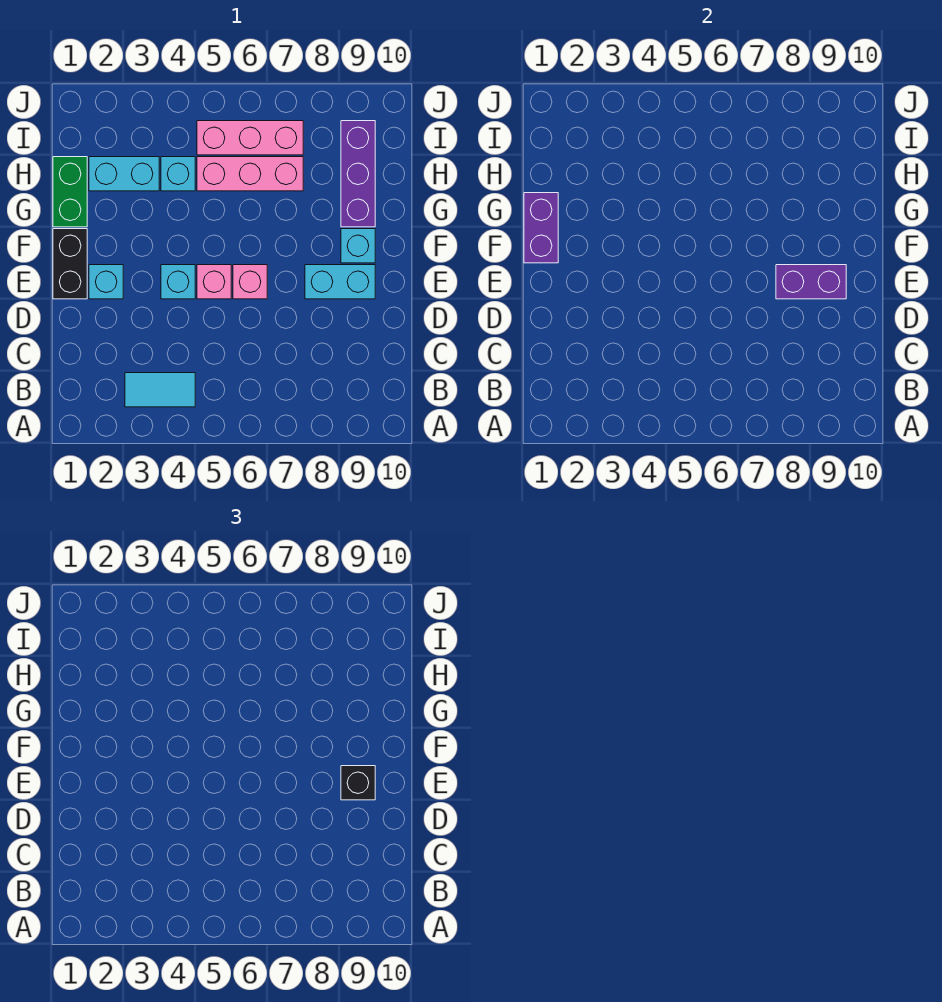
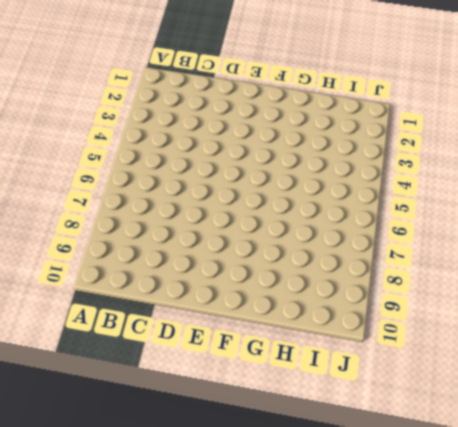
none -> cyan tile B3:B4 level 1
none -> black brick E1:F1 level 1
none -> cyan brick E2 level 1

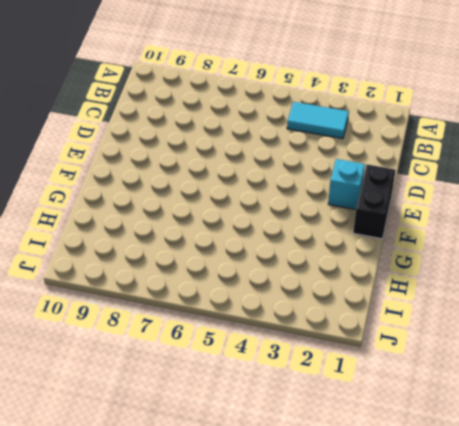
none -> cyan brick E4 level 1
none -> pink brick E5 level 1
none -> pink brick E6 level 1

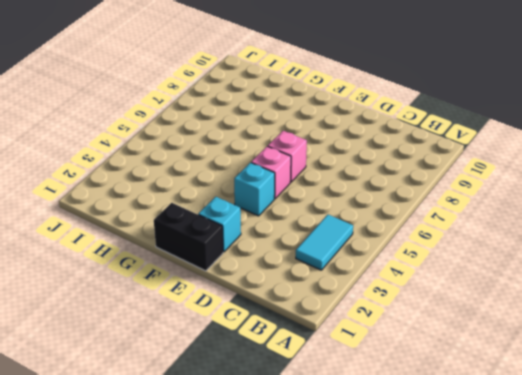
none -> cyan brick E8:E9 level 1
none -> cyan brick F9 level 1
none -> green brick G1:H1 level 1

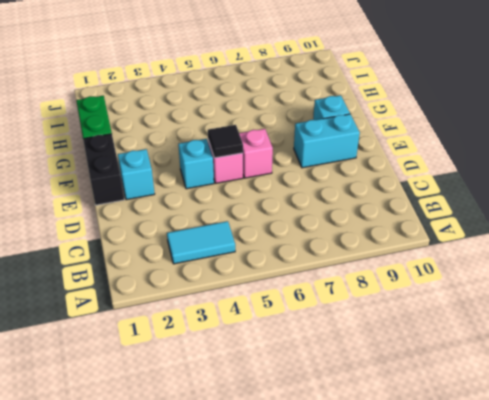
black tile E5 level 2 -> none
none -> purple brick G9:I9 level 1
none -> cyan brick H2:H3 level 1
none -> cyan brick H4 level 1

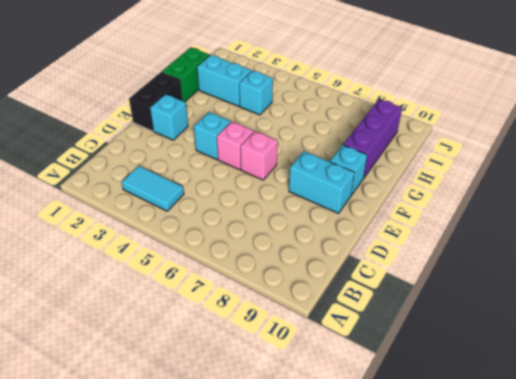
none -> pink brick H5:H7 level 1
none -> pink brick I5:I7 level 1
none -> purple brick E8:E9 level 2

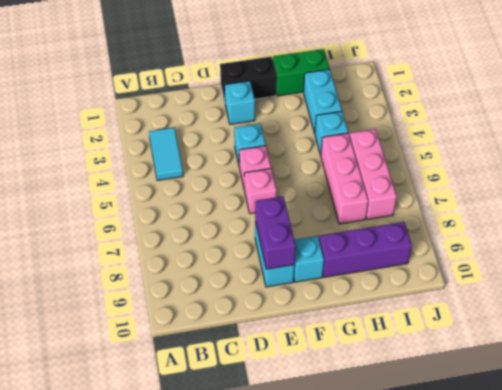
none -> purple brick F1:G1 level 2
none -> black brick E9 level 3

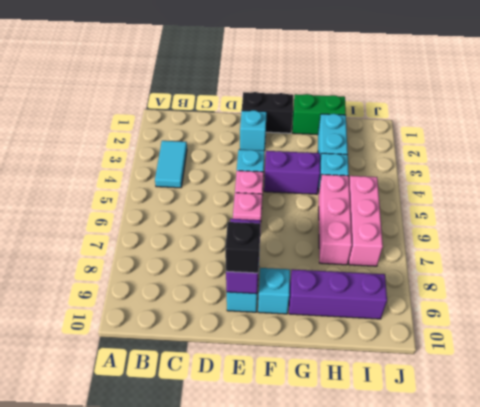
purple brick F4:G4 level 1 -> purple brick F1:G1 level 2

